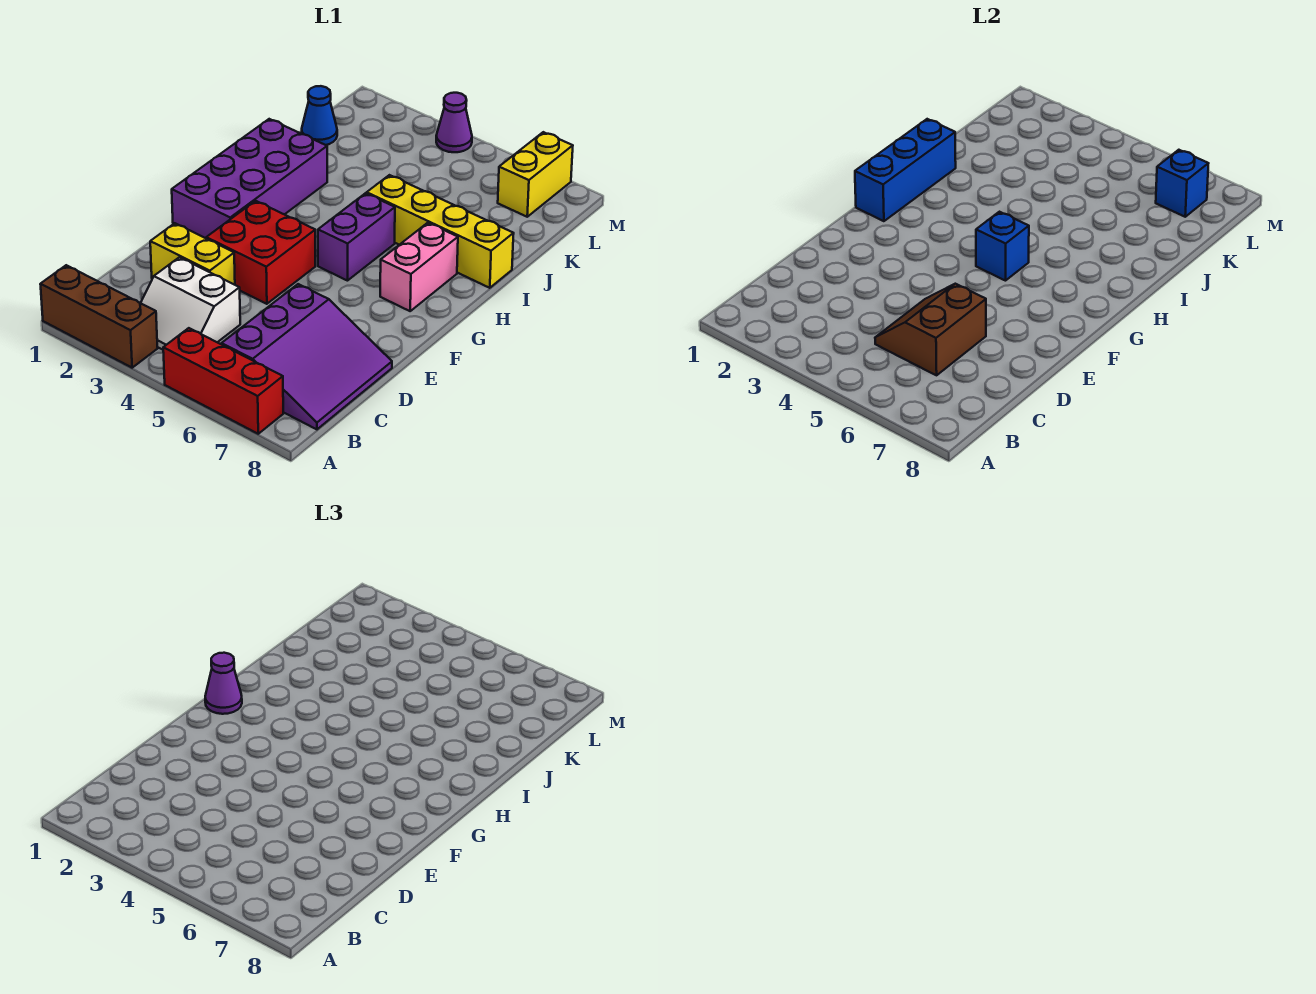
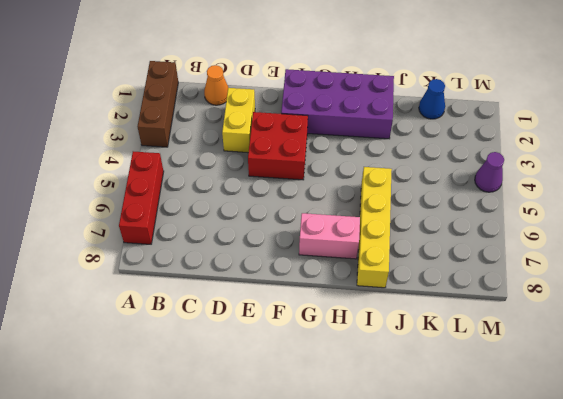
orange cone C1 level 1 -> none
none -> white slope B3:C4 level 1 top C
none -> purple slope B6:D8 level 1 top 6
none -> purple brick G5:H5 level 1

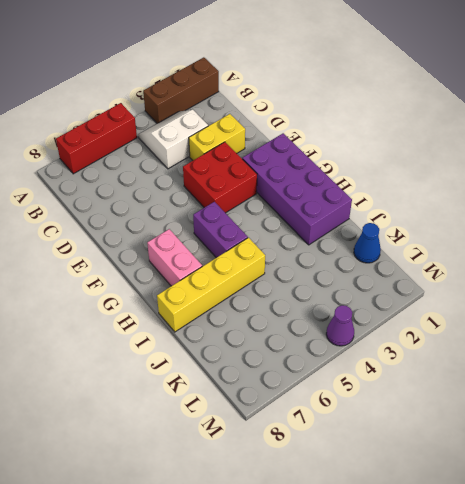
none -> purple slope B6:D8 level 1 top 6
none -> yellow brick L7:M7 level 1
none -> brown slope C5:D6 level 2 top 6

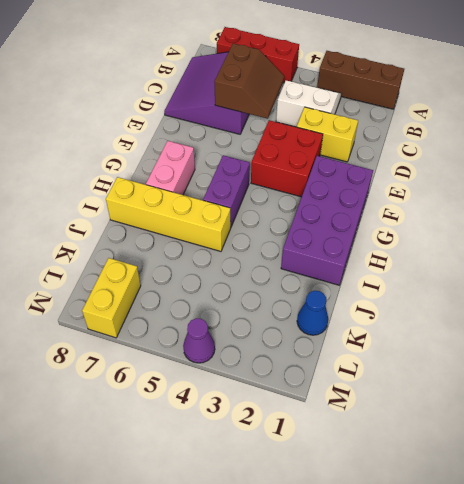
none -> blue brick G1:I1 level 2
none -> blue brick G5 level 2
none -> blue brick L7 level 2

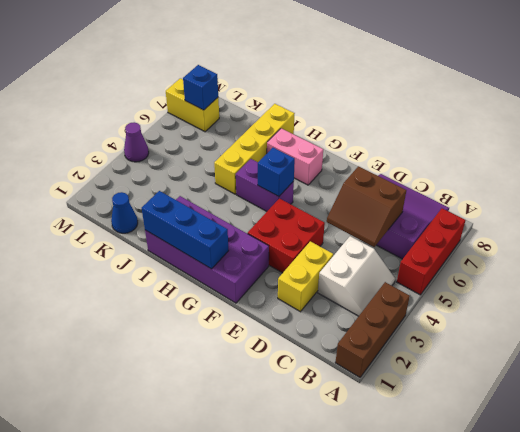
none -> purple cone G1 level 3

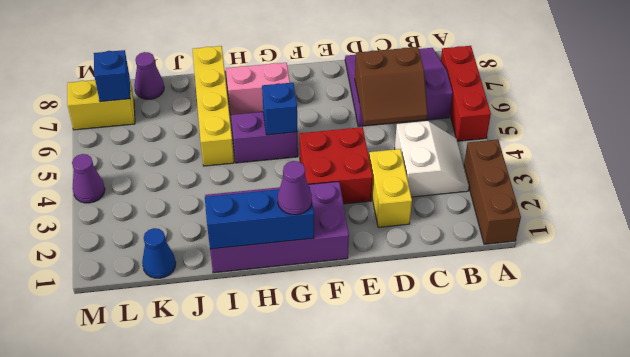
purple cone K8 level 1 -> none

